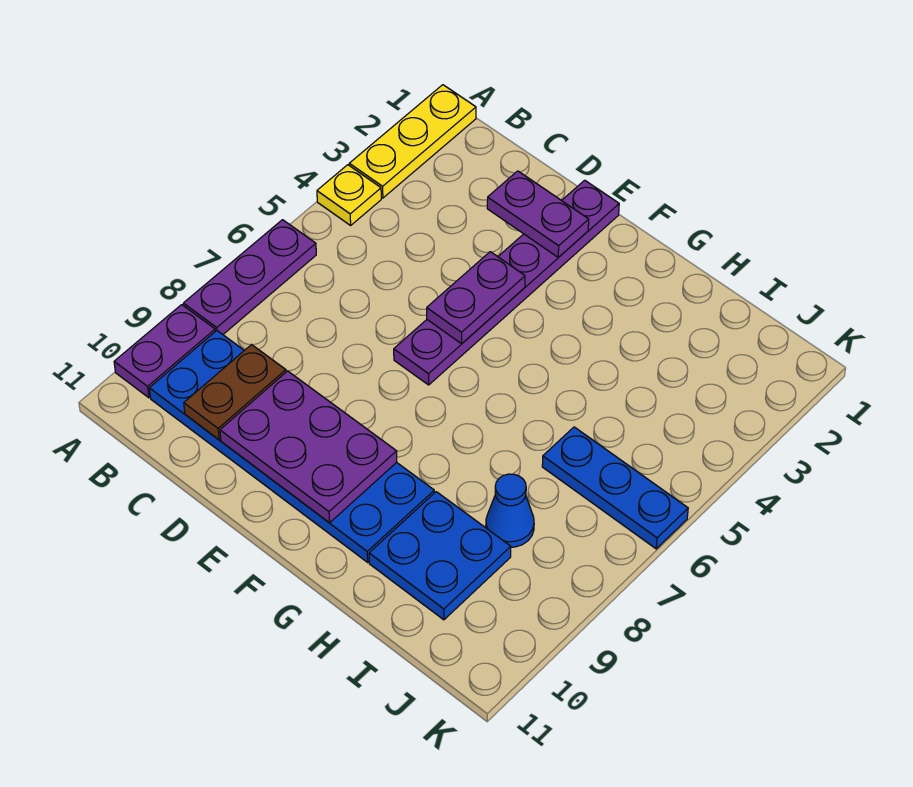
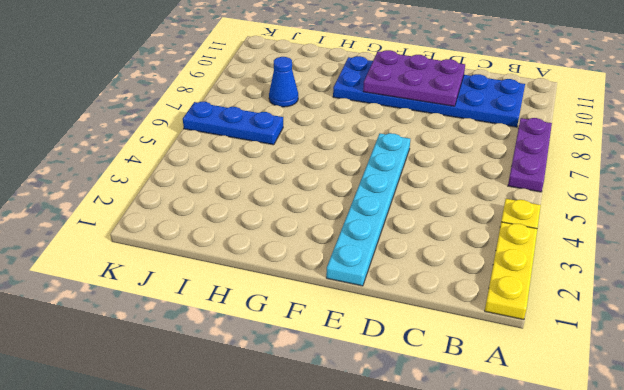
cyan plate E1:E6 level 1 -> purple plate E1:E6 level 1
none -> purple plate A9:A10 level 1
none -> blue plate H9:I10 level 1
none -> brown plate C9:C10 level 2

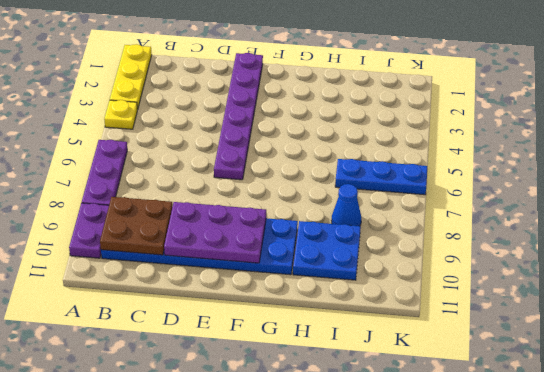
brown plate B9:C10 level 2 -> brown plate C9:C10 level 2
none -> purple plate D2:E2 level 2
none -> purple plate E4:E5 level 2

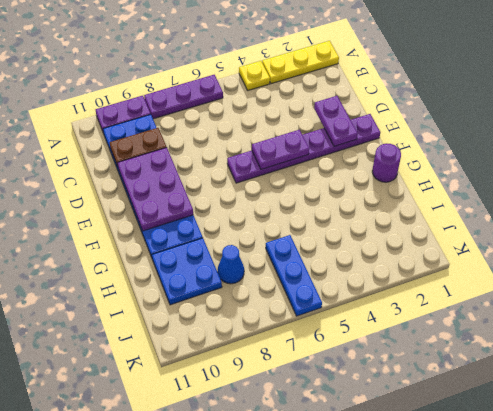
purple round brick G1 level 1 -> none

